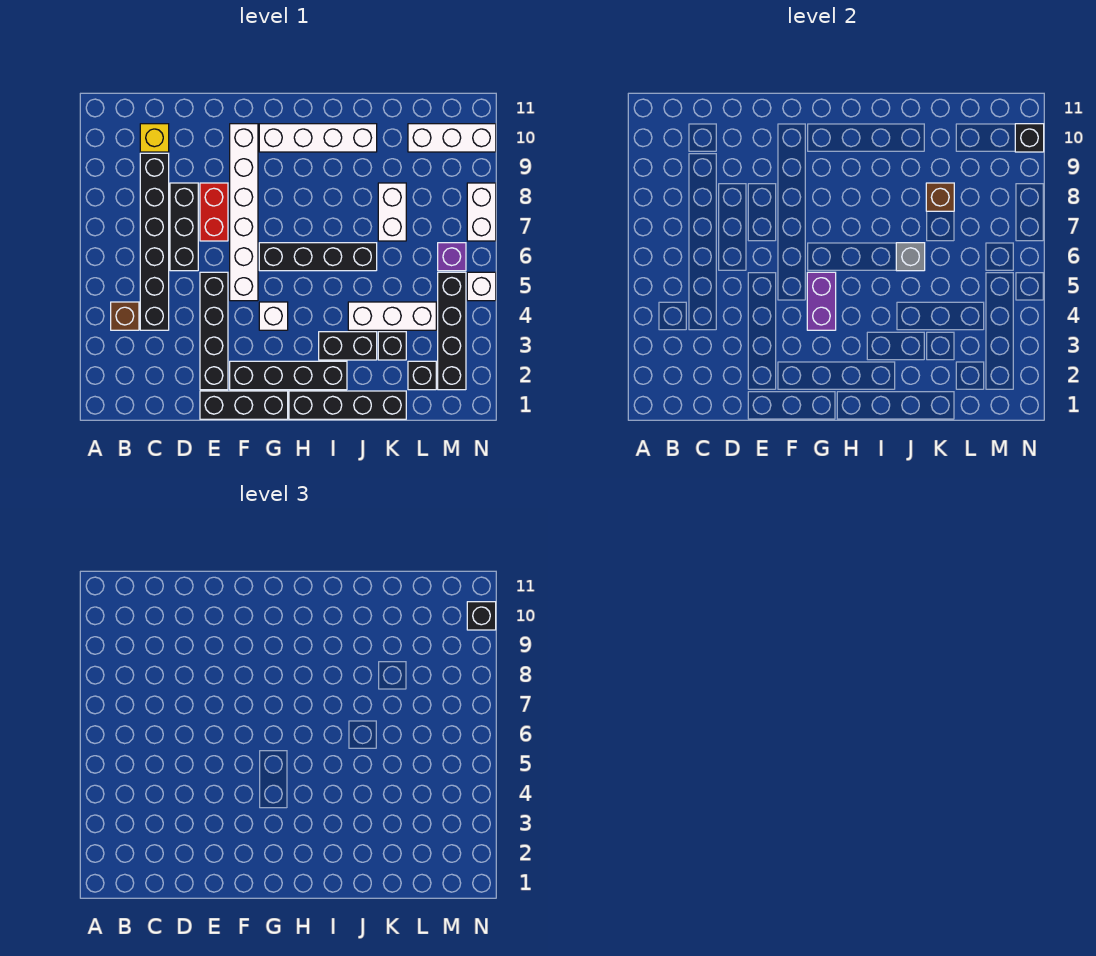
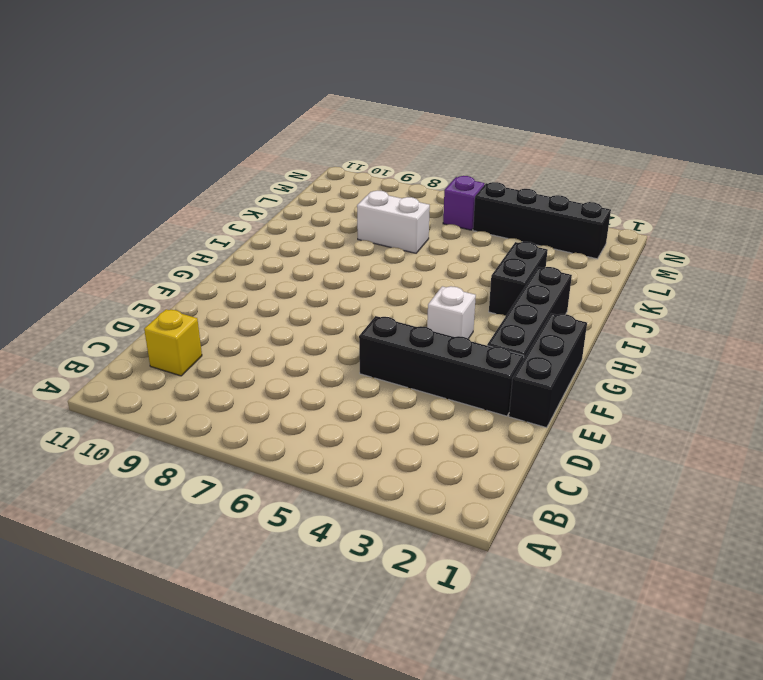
none -> brown brick B4 level 1
none -> black brick C4:C9 level 1
none -> black brick D6:D8 level 1

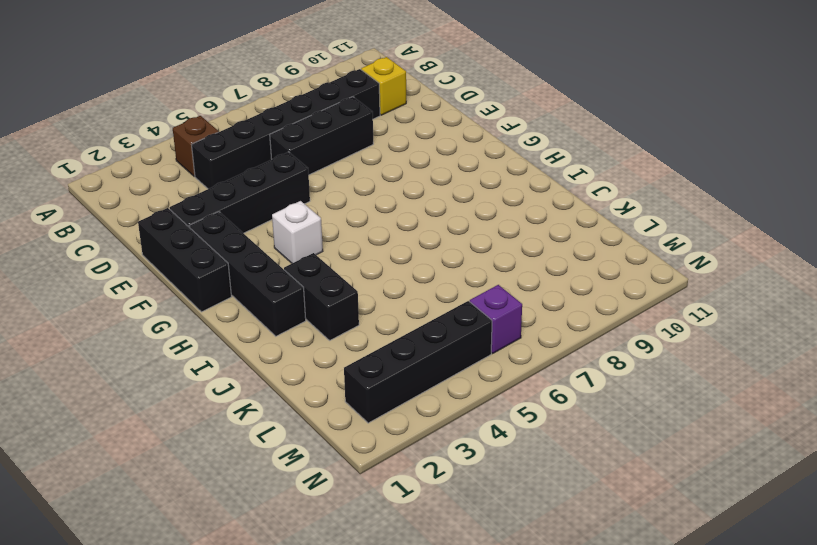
none -> red brick E7:E8 level 1
none -> white brick F5:F10 level 1
none -> black brick G6:J6 level 1

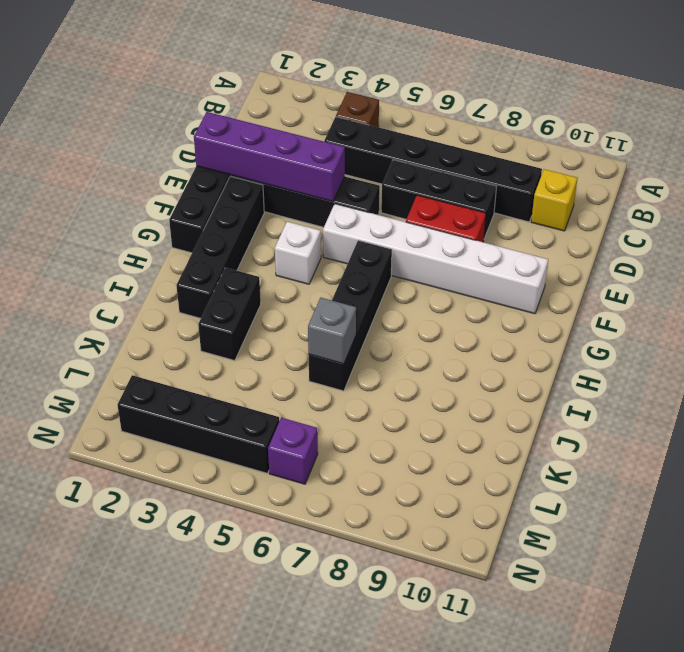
purple brick E1:E4 level 2 -> none
none -> white brick G10:J10 level 1
none -> black brick H1:K1 level 1
none -> white brick J4:L4 level 1

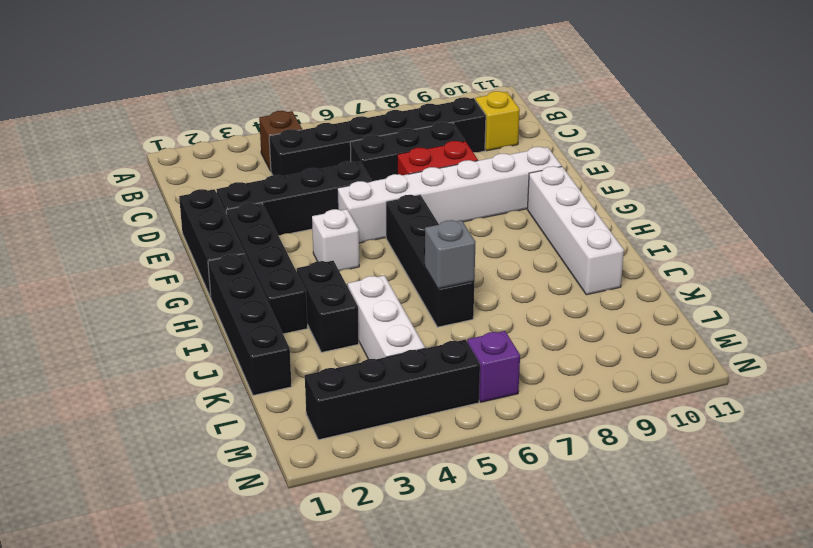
none -> black brick K3 level 1
none -> white brick K7:K8 level 1
none -> black brick L2 level 1

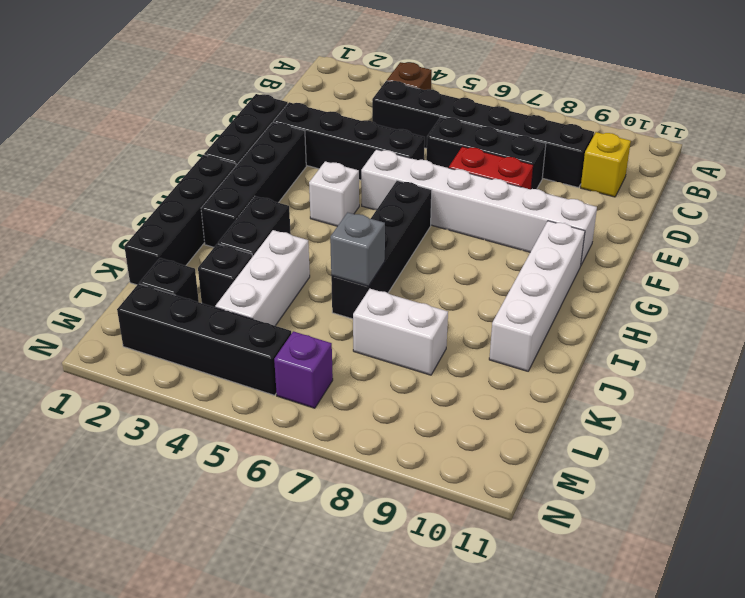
none -> white brick L10:N10 level 1
none -> white brick N5 level 1
none -> white brick N7:N8 level 1

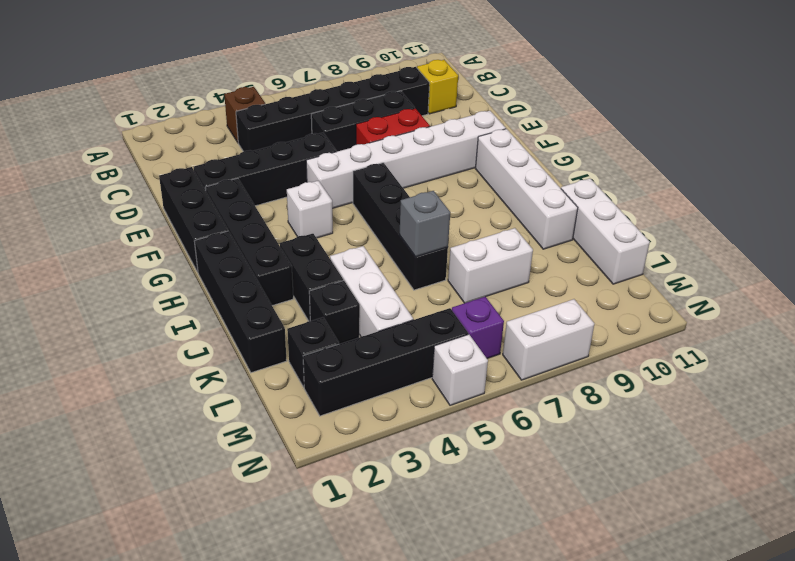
white brick J11:L11 level 1 -> white brick L10:N10 level 1
none -> purple brick G4:G5 level 2
none -> brown brick K8 level 2
none -> black brick N10 level 2

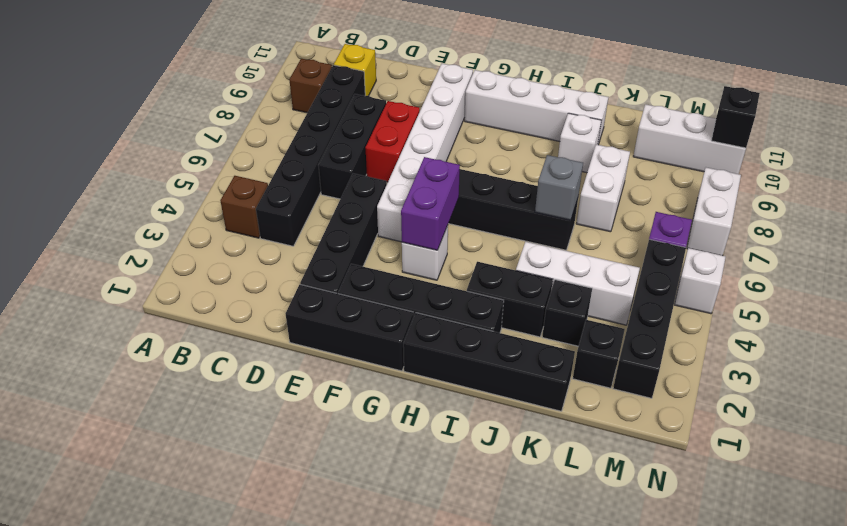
brown brick B9 level 1 -> brown brick K8 level 2
white brick J9 level 1 -> none
none -> black brick N10 level 3

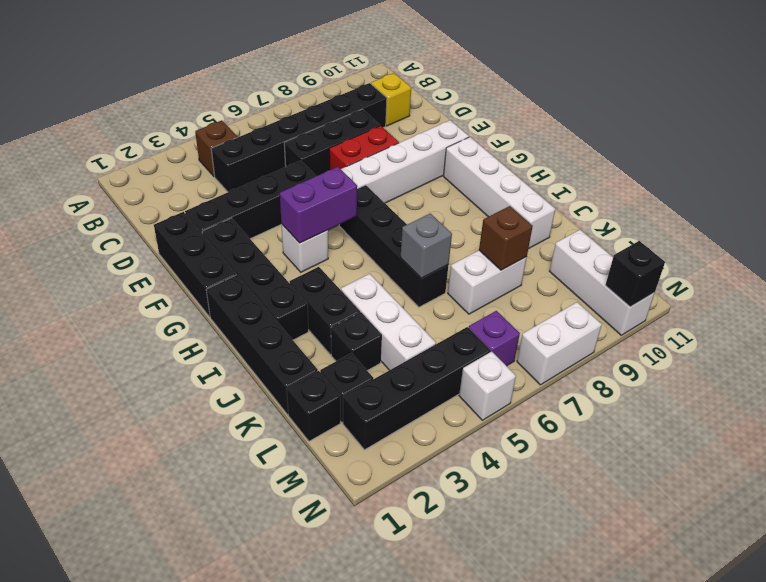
black brick L1 level 1 -> black brick N10 level 3

